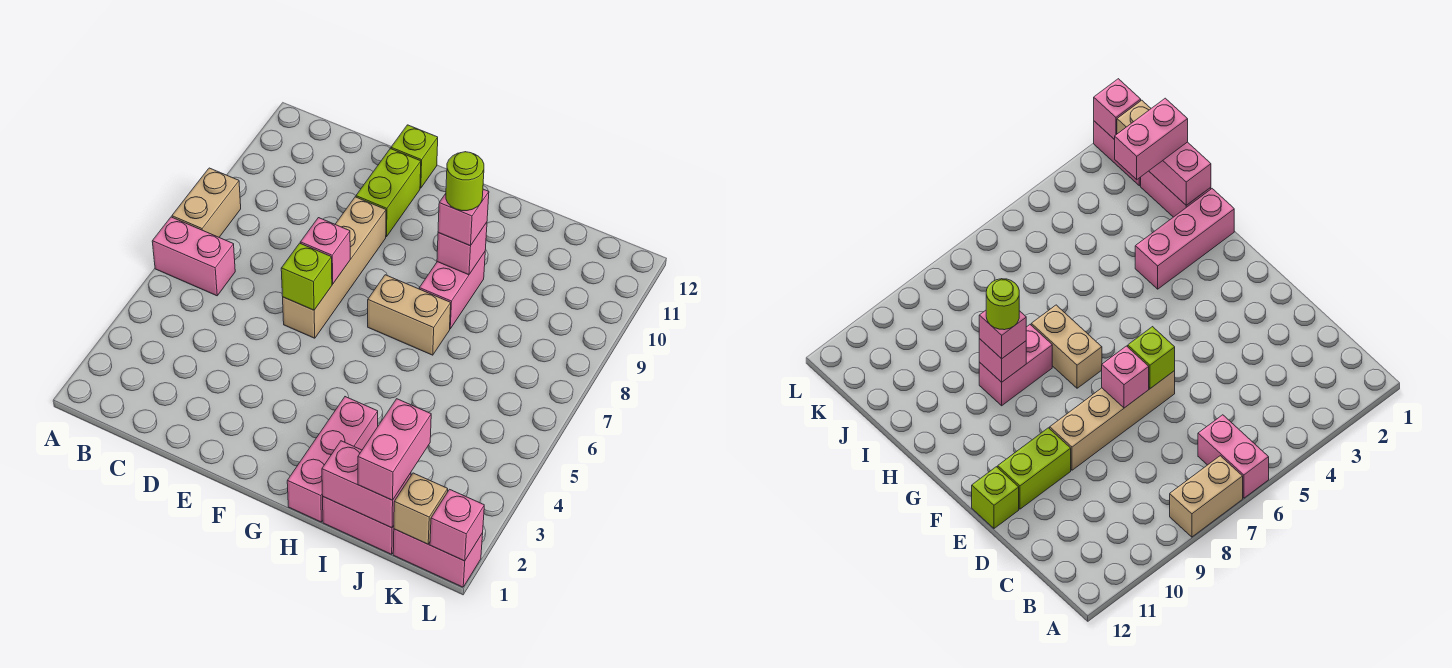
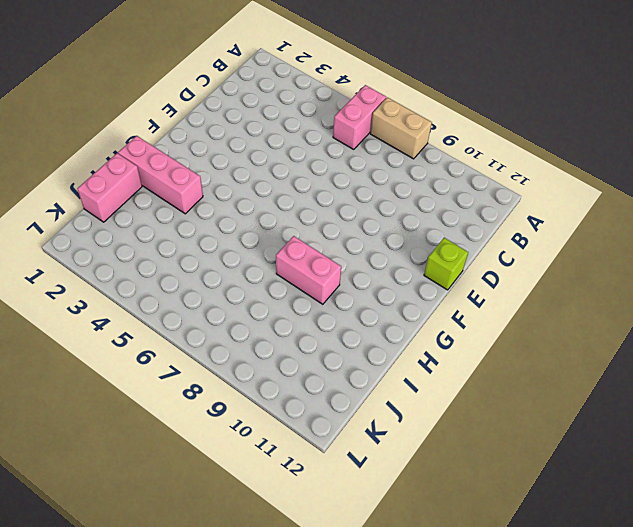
none -> tan brick E6:E9 level 1
none -> lime brick E10:E11 level 1
none -> tan brick G7:H7 level 1

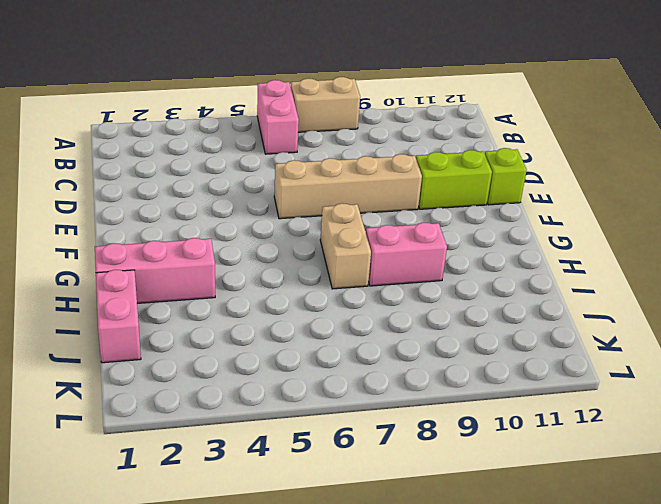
none -> pink brick K1:L1 level 1
none -> lime brick E6 level 2
none -> pink brick E7 level 2

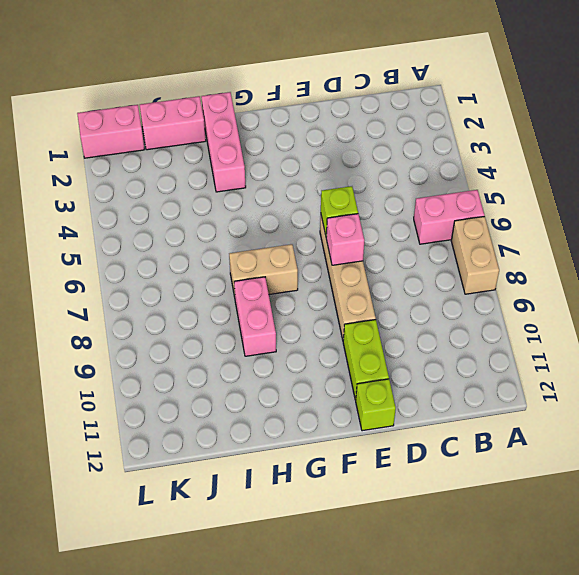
none -> pink brick H9 level 2
none -> pink brick I1:J1 level 2
none -> tan brick K1 level 2

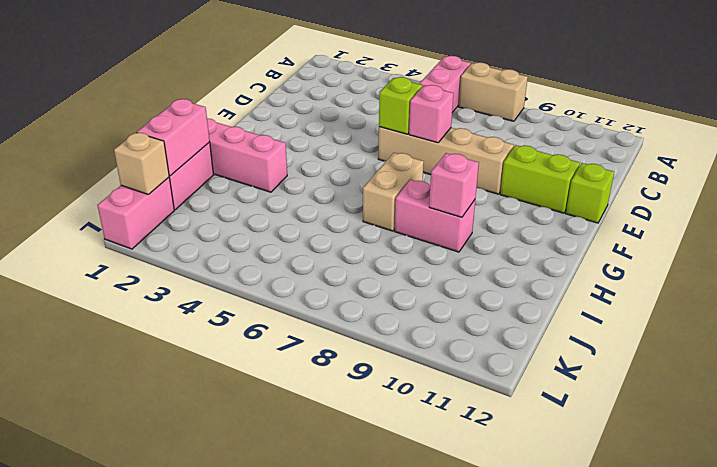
none -> pink brick L1 level 2
none -> pink brick H9 level 3
none -> pink brick J1:J2 level 3

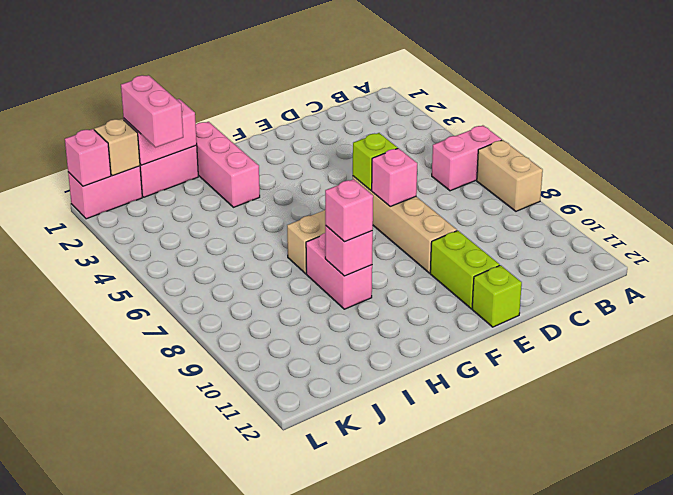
none -> lime round brick H9 level 4

